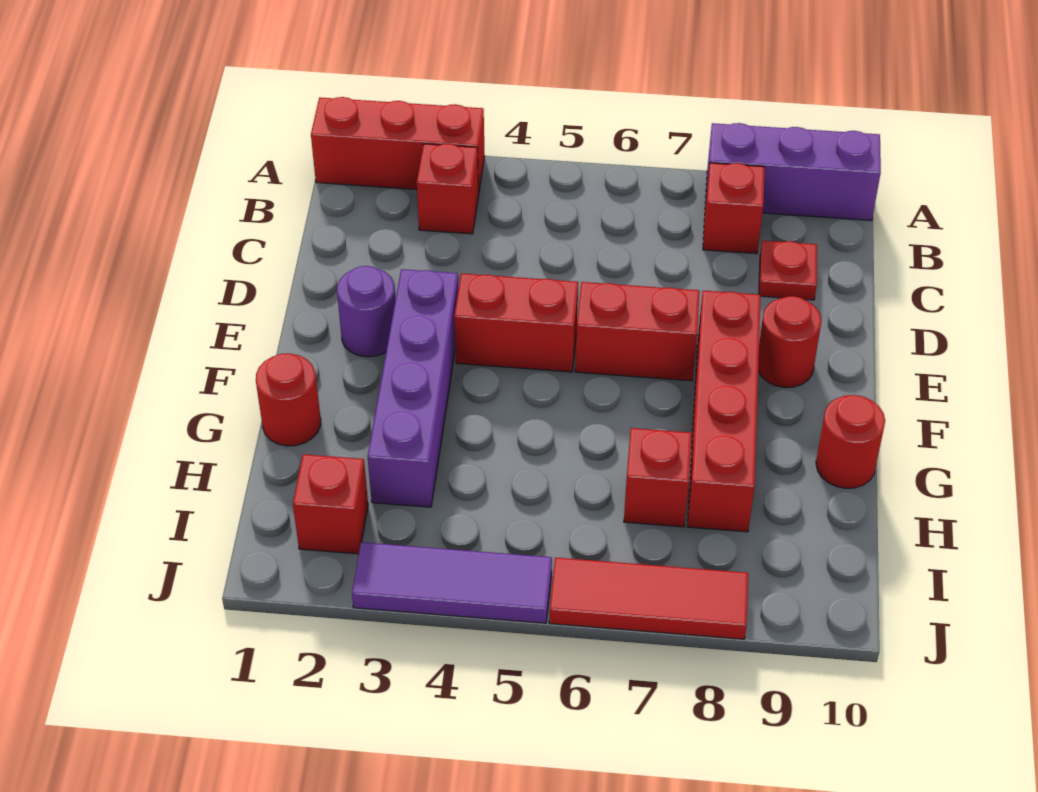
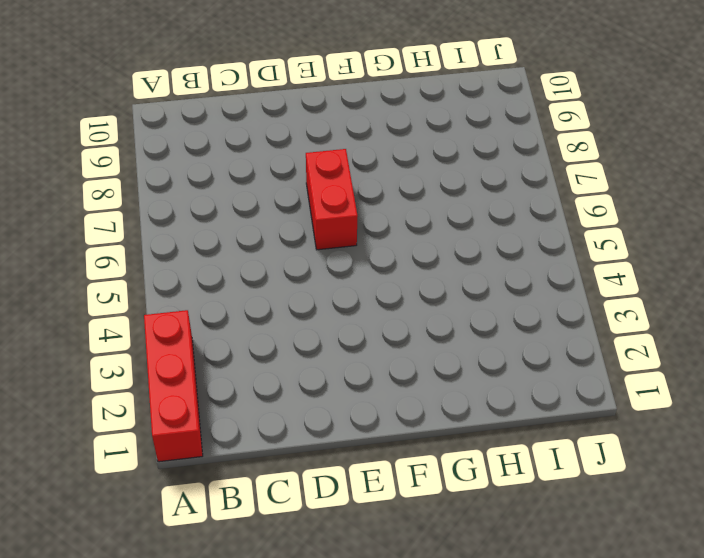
none -> purple brick A8:A10 level 1
none -> red brick B3 level 1
none -> red brick B8 level 1

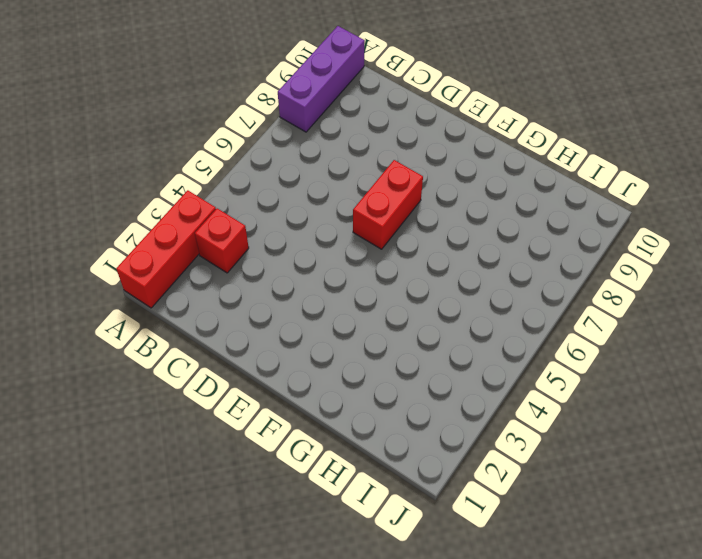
none -> red brick B8 level 1
none -> red plate C9 level 1
none -> purple round brick E2 level 1

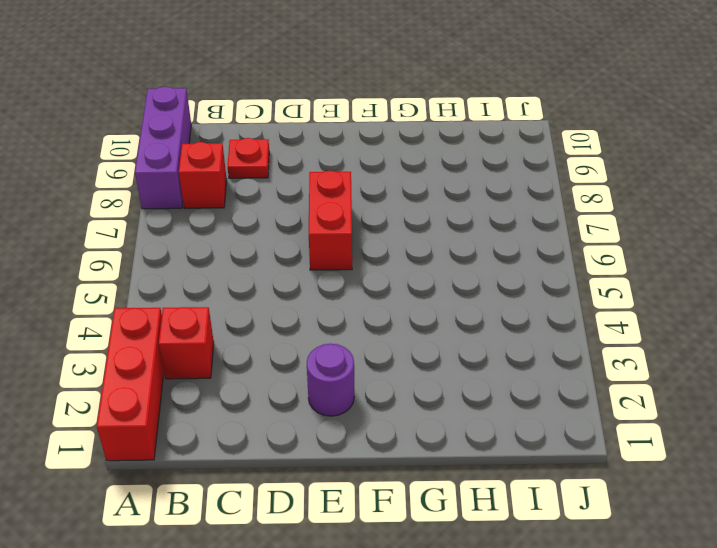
none -> purple brick E3:H3 level 1
none -> red brick E4:E5 level 1
none -> red brick E8:H8 level 1

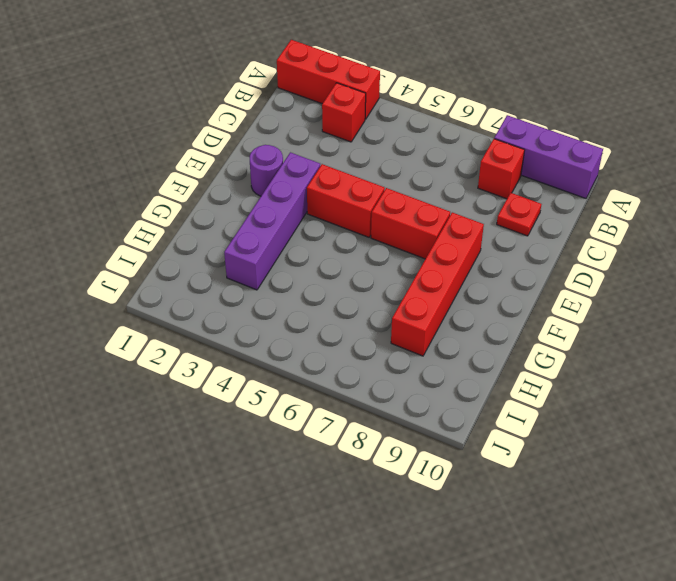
none -> red round brick E9 level 1
none -> red round brick G1 level 1
none -> red round brick G10 level 1

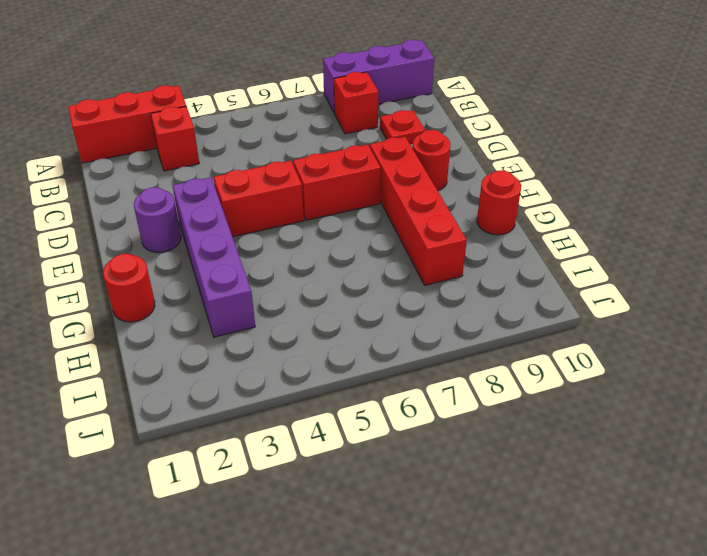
none -> red brick H7 level 1
none -> red brick I2 level 1
none -> purple tile J3:J5 level 1

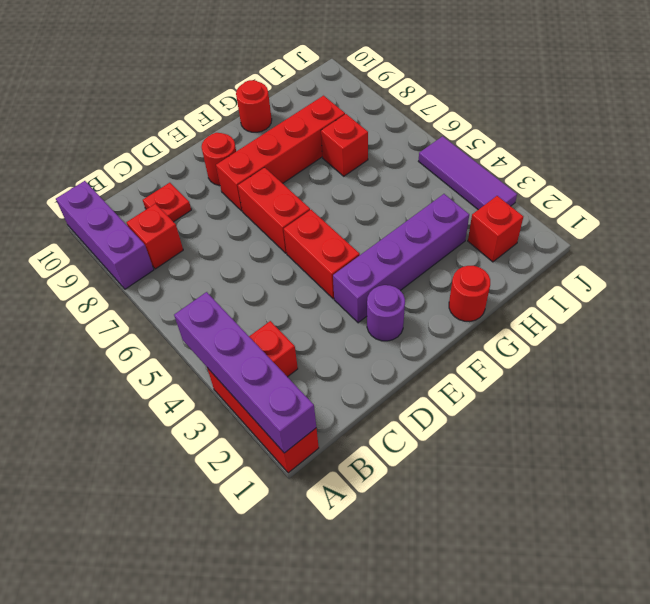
purple brick A1:A4 level 2 -> none
none -> red tile J6:J8 level 1

